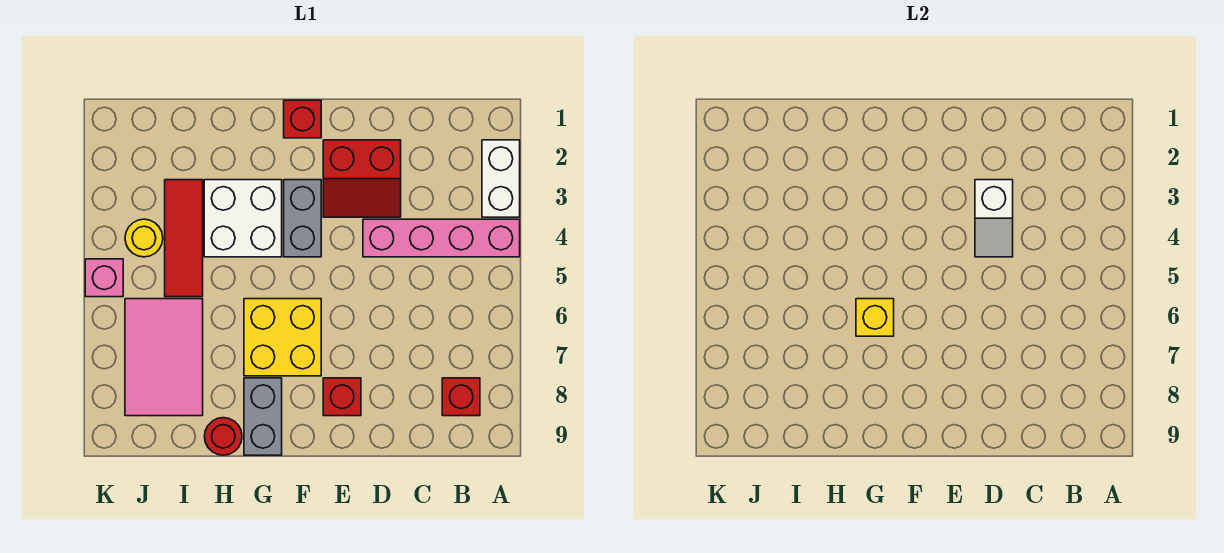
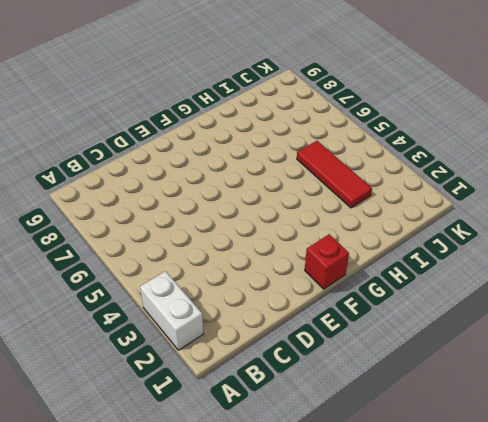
none -> pink brick A4:D4 level 1
none -> red brick B8 level 1
none -> red slope D2:E3 level 1 top 2

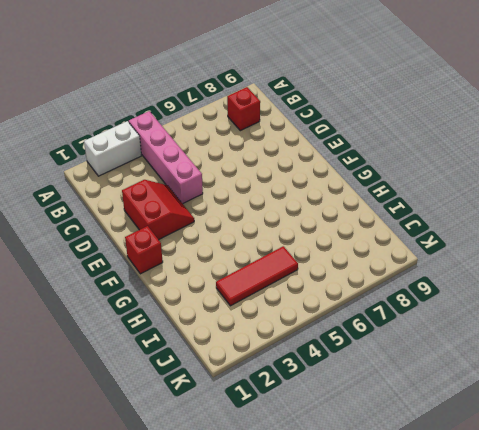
none -> red brick E8 level 1
none -> grey brick F3:F4 level 1
none -> yellow brick F6:G7 level 1

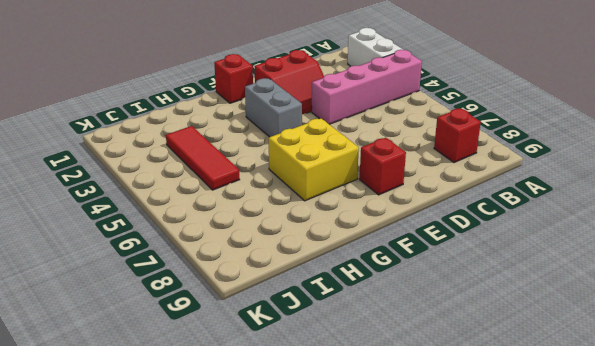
none -> white brick G3:H4 level 1
none -> grey brick G8:G9 level 1
none -> red round brick H9 level 1

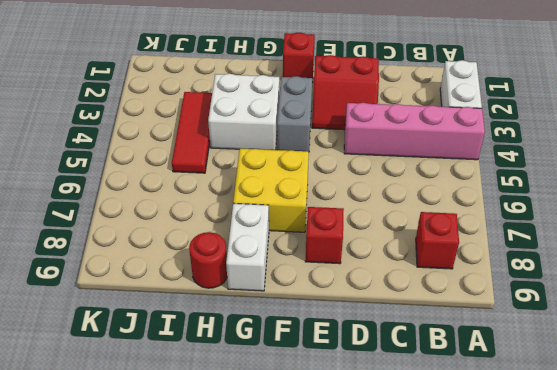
white brick G8:G9 level 1 -> grey brick G8:G9 level 1
none -> pink tile I6:J8 level 1
none -> yellow round brick J4 level 1
none -> pink brick K5 level 1

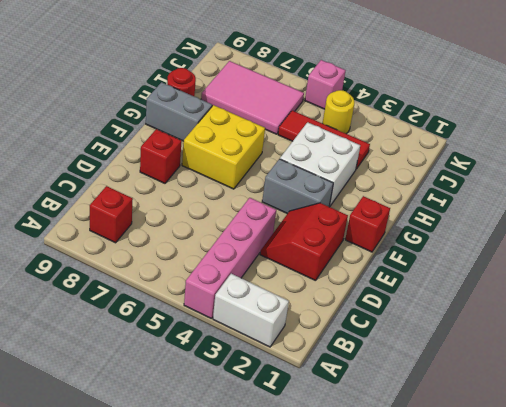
none -> white slope D3:D4 level 2 top 3
none -> yellow brick G6 level 2

